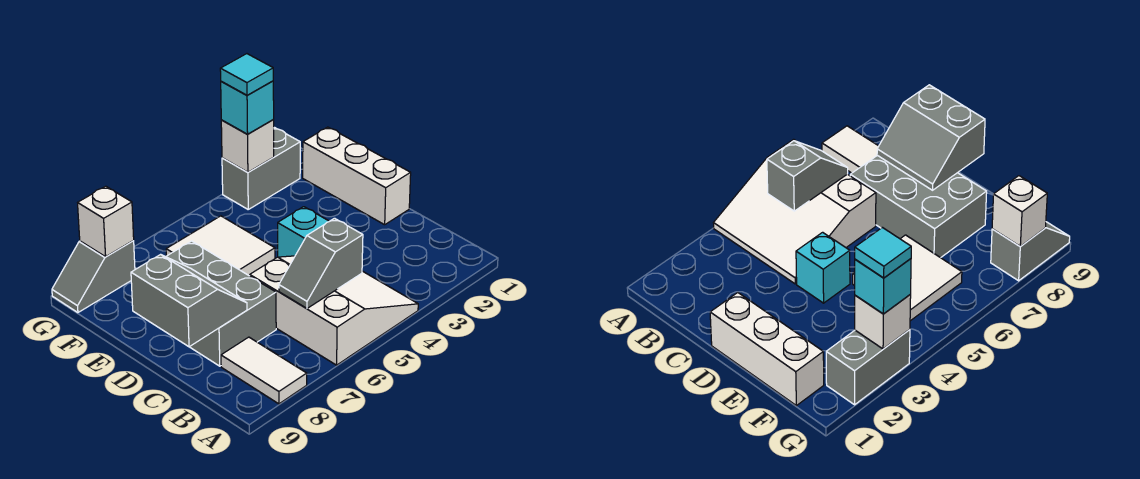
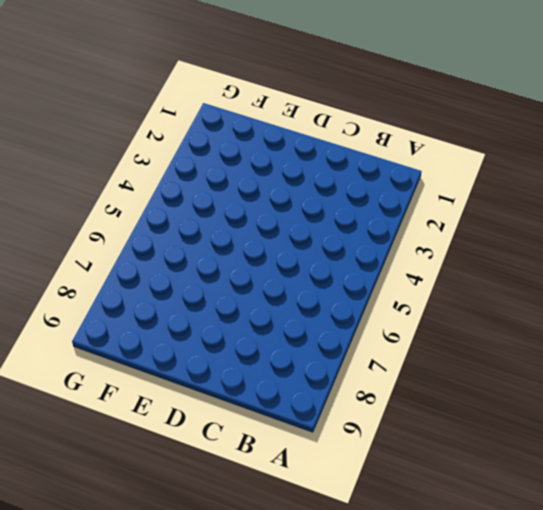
none -> white slope A4:C6 level 1 top 6
none -> white tile A8:B8 level 1
none -> grey brick C7:E8 level 1

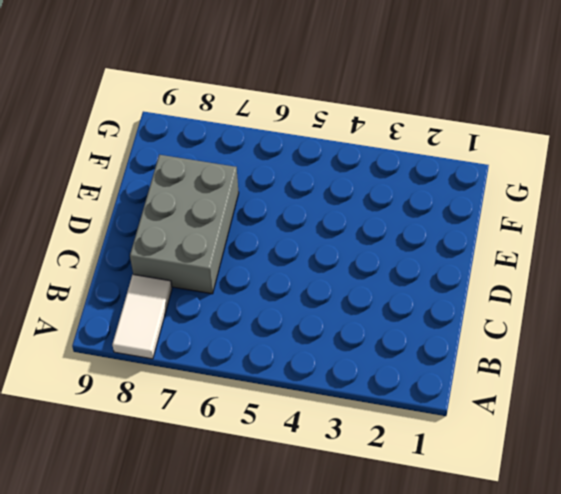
none -> white slope A4:C6 level 1 top 6
none -> white brick D1:F1 level 1
none -> cyan brick D4 level 1

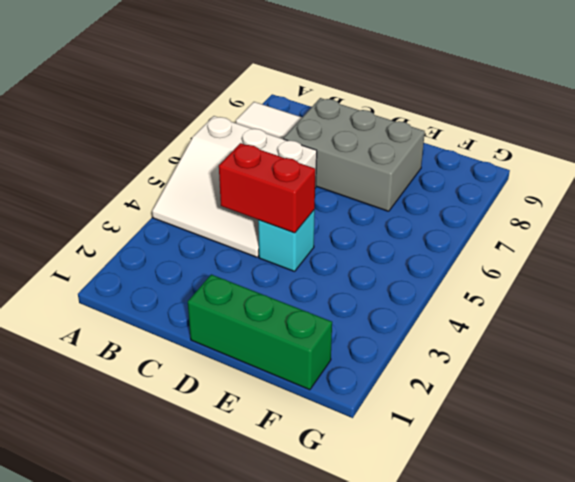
red brick C4:D4 level 2 -> none
green brick D1:F1 level 1 -> white brick D1:F1 level 1
none -> white tile E5:F6 level 1
none -> grey brick G2:G3 level 1
none -> grey slope G8:G9 level 1 top 8

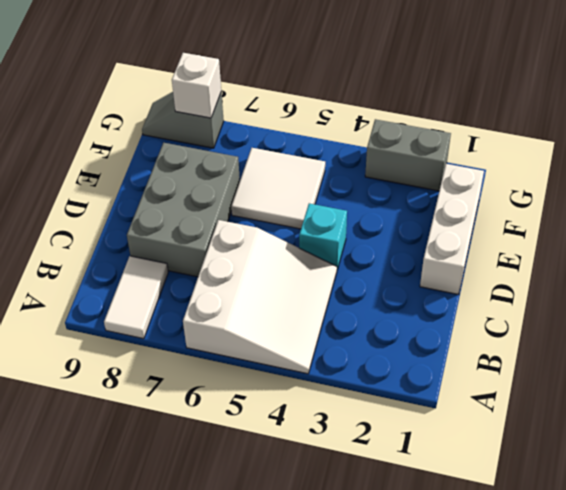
none -> grey slope B5:B6 level 2 top 5
none -> grey slope C8:D9 level 2 top 9
none -> white brick G3 level 2

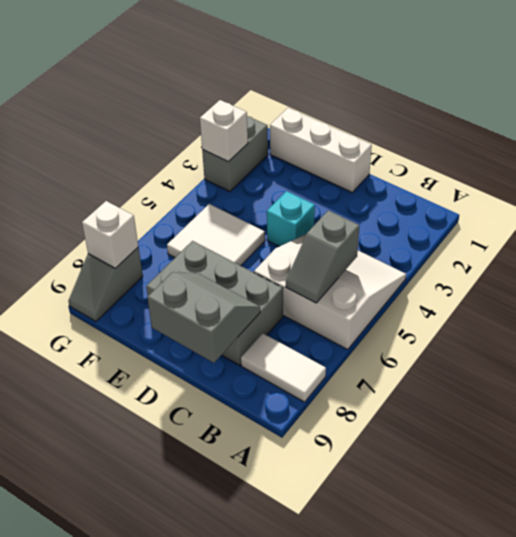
none -> cyan brick G3 level 3
none -> cyan tile G3 level 4

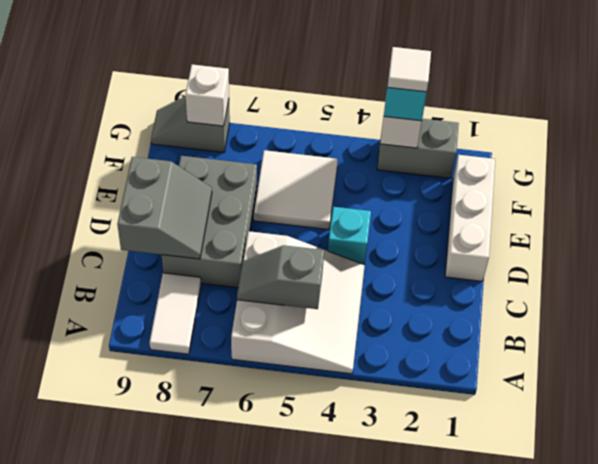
white tile G3 level 4 -> cyan tile G3 level 4

